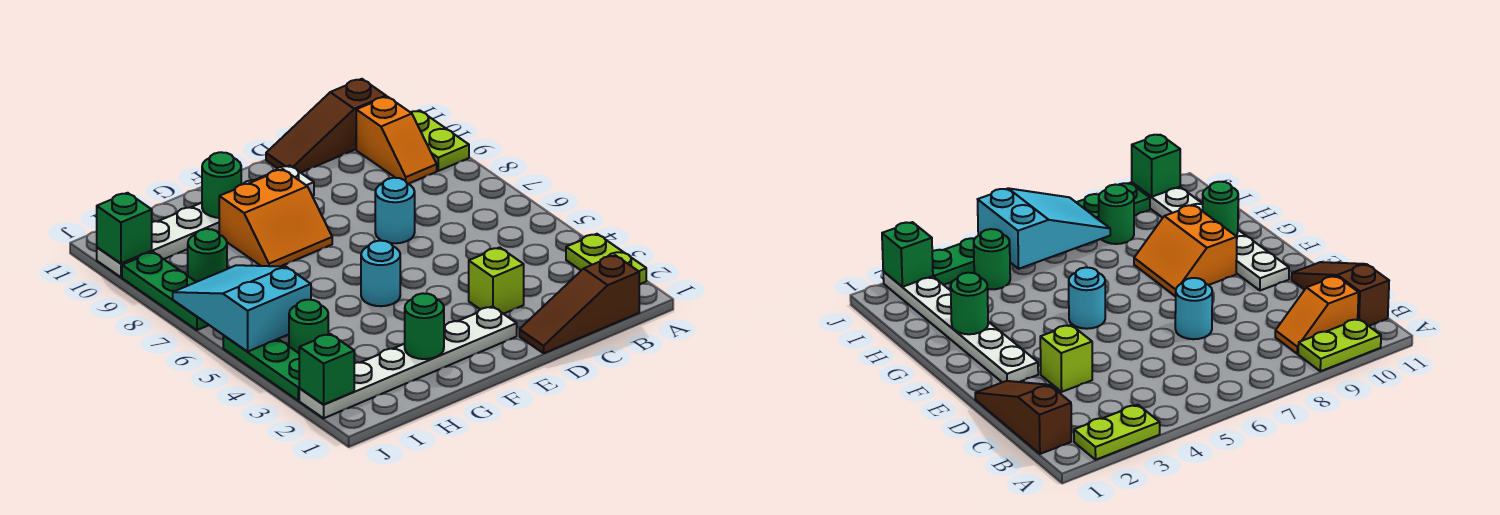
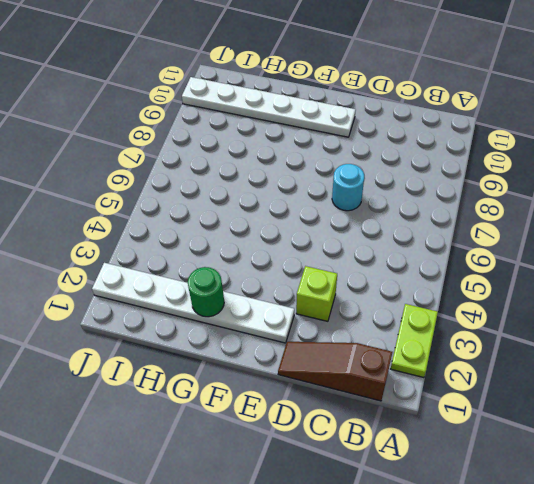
none -> lime plate A9:A10 level 1
none -> orange slope B9:B10 level 1 top 10
none -> brown slope B11:D11 level 1 top B

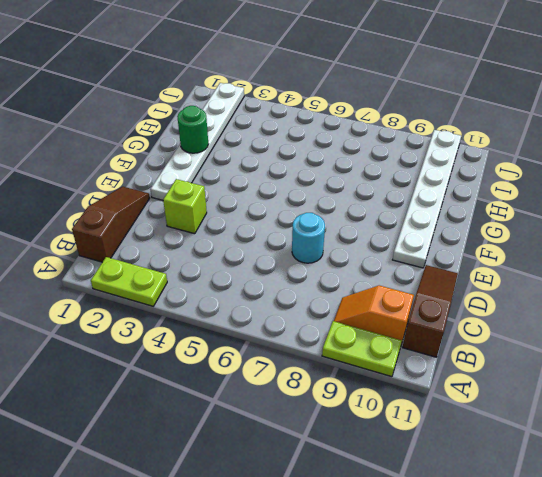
none -> cyan round brick F5 level 1
none -> orange slope F8:G9 level 1 top 9
none -> green round brick I4 level 1

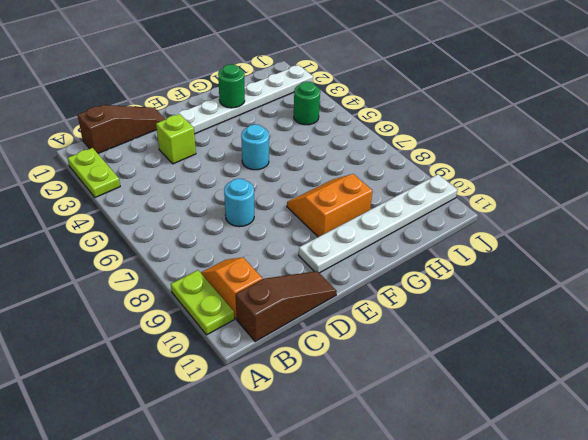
none -> green round brick I8 level 1
none -> green plate J3:J5 level 1
none -> green plate J7:J9 level 1

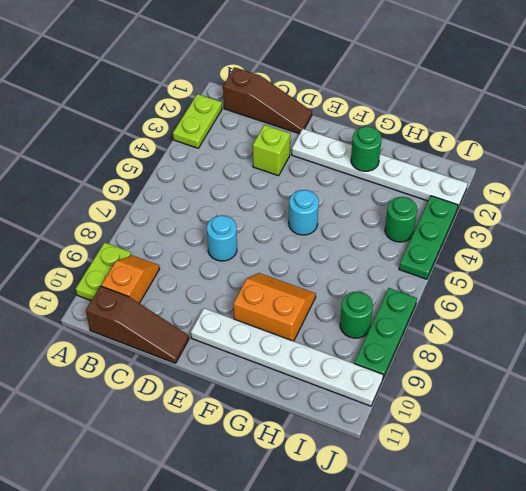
none -> green round brick G10 level 2
none -> cyan slope I5:J7 level 2 top 5
none -> green brick J2 level 2

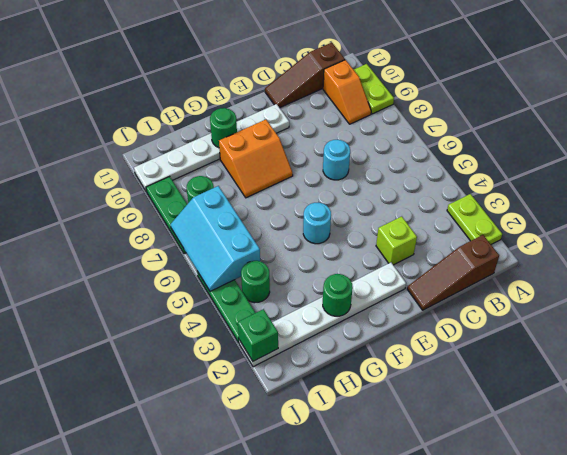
cyan slope I5:J7 level 2 top I -> cyan slope I5:J7 level 2 top 5
none -> green brick J10 level 2

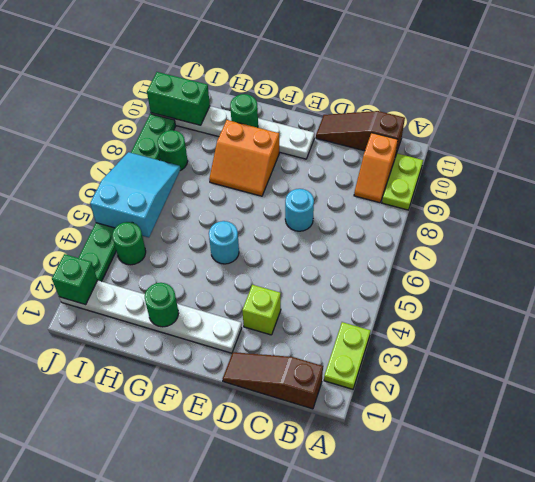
green brick I10:J10 level 2 -> green brick J10 level 2

